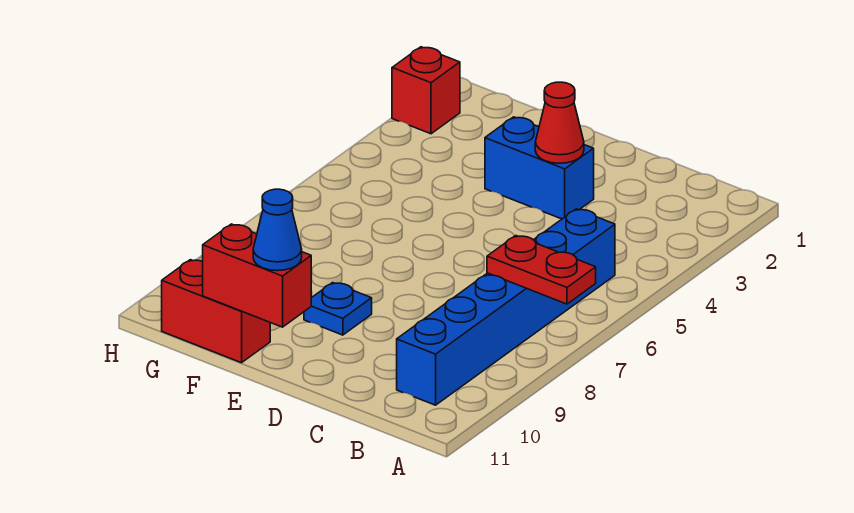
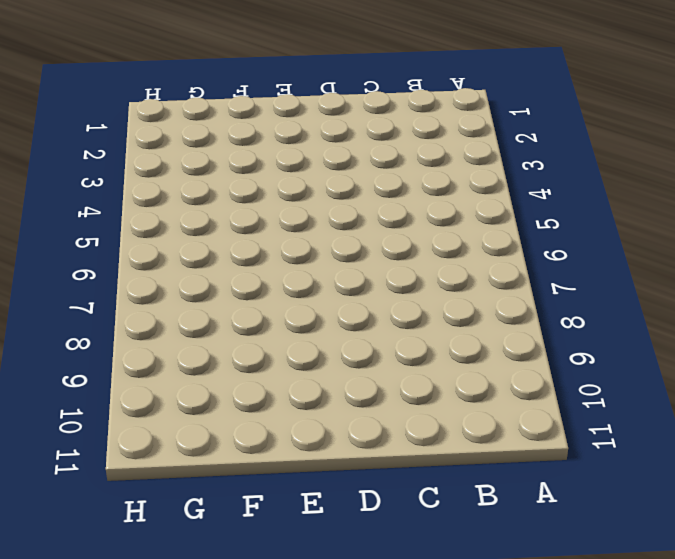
none -> blue brick B5:B10 level 1
none -> blue brick D3:E3 level 1

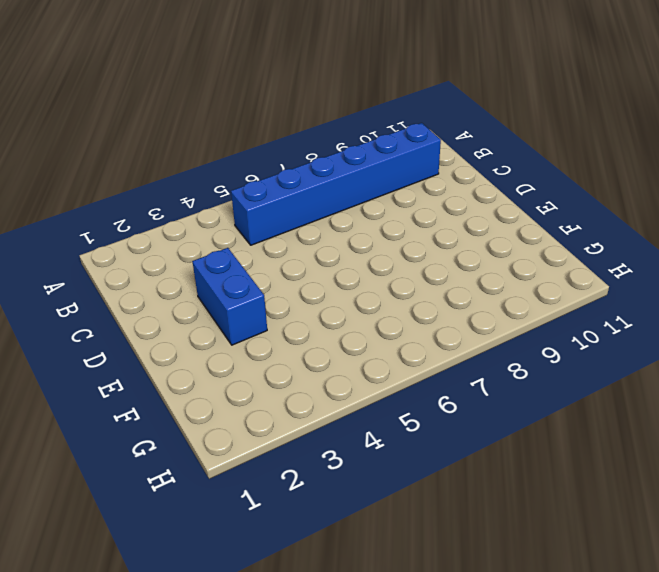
none -> blue plate E9 level 1
none -> red brick F11:G11 level 1

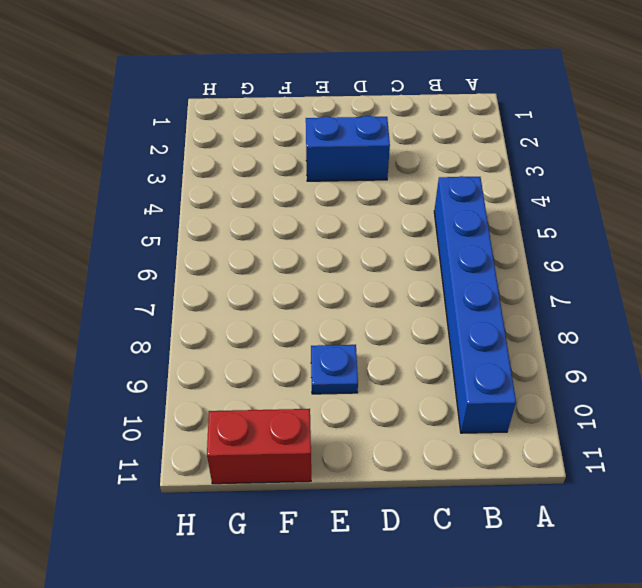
none -> red brick H2 level 1
none -> red plate A7:B7 level 2

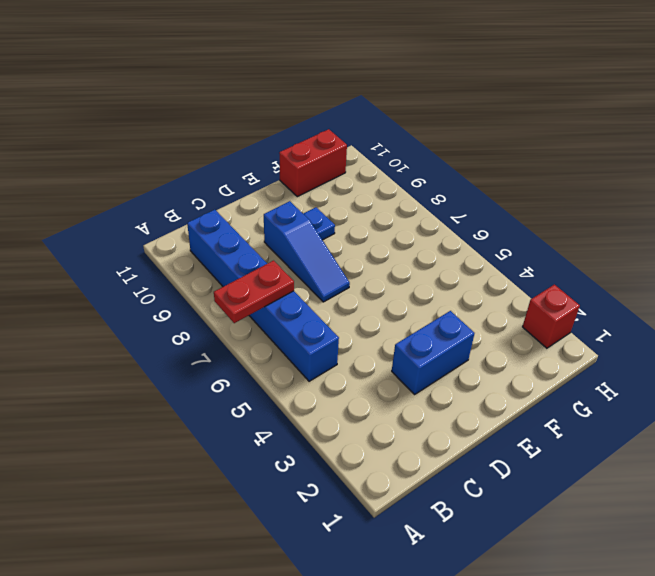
blue slope D7:D9 level 1 top 9 -> none
none -> red cone D3 level 2
none -> red brick E11:F11 level 2

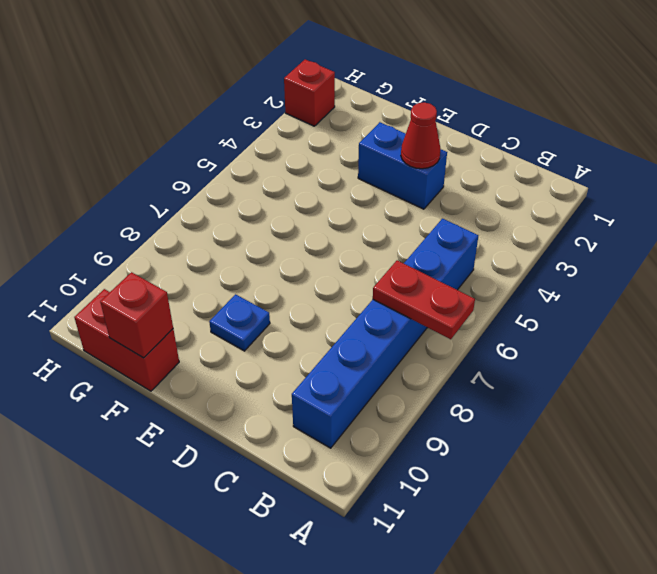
red brick F11 level 2 -> red brick E11:F11 level 2
none -> blue cone E11 level 3

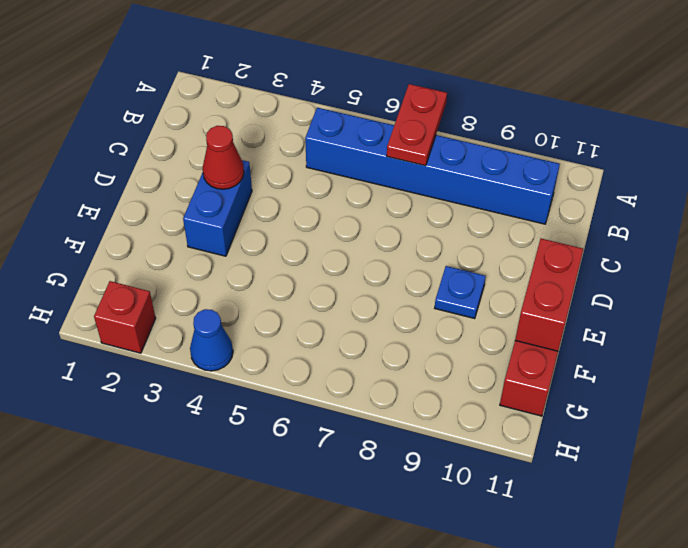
blue cone H4 level 1 -> blue cone E11 level 3

